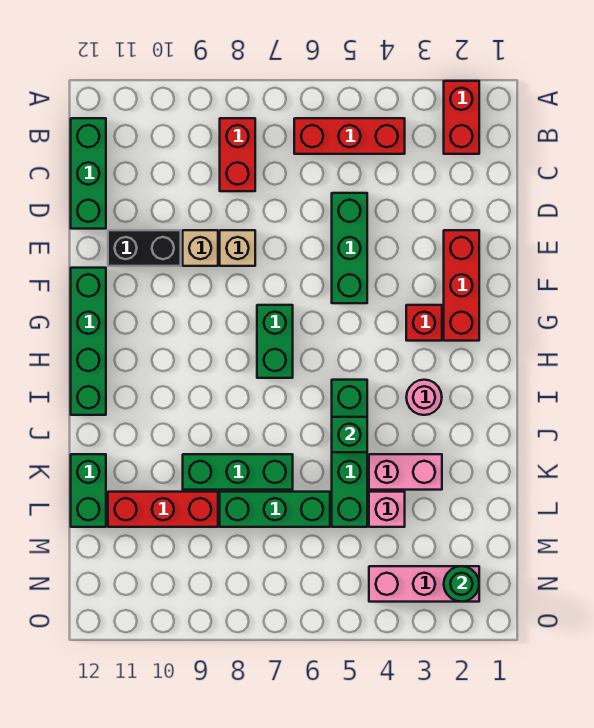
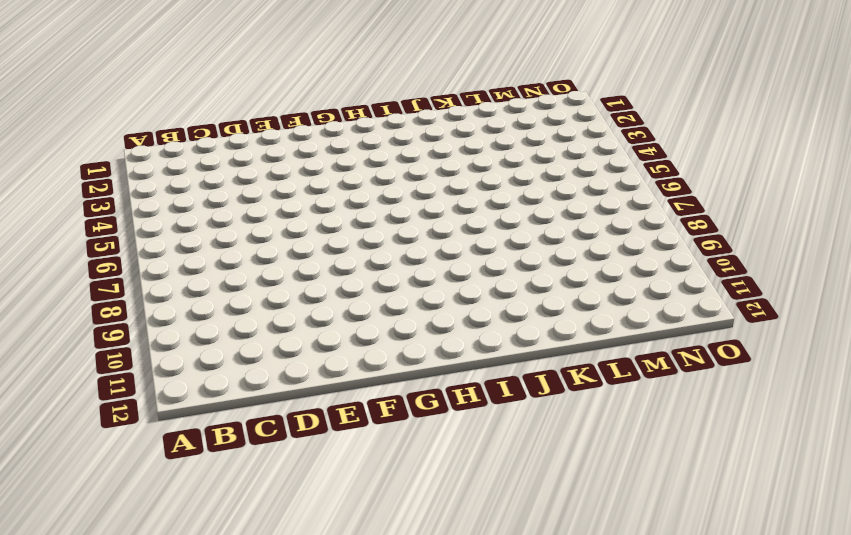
none -> red brick A2:B2 level 1
none -> red brick B4:B6 level 1
none -> red brick B8:C8 level 1

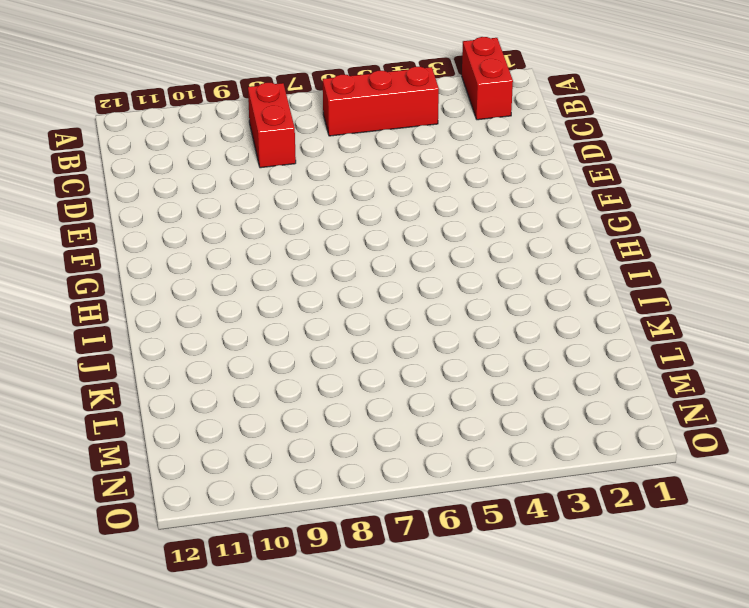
none -> green brick B12:D12 level 1
none -> green brick D5:F5 level 1
none -> red brick E2:G2 level 1

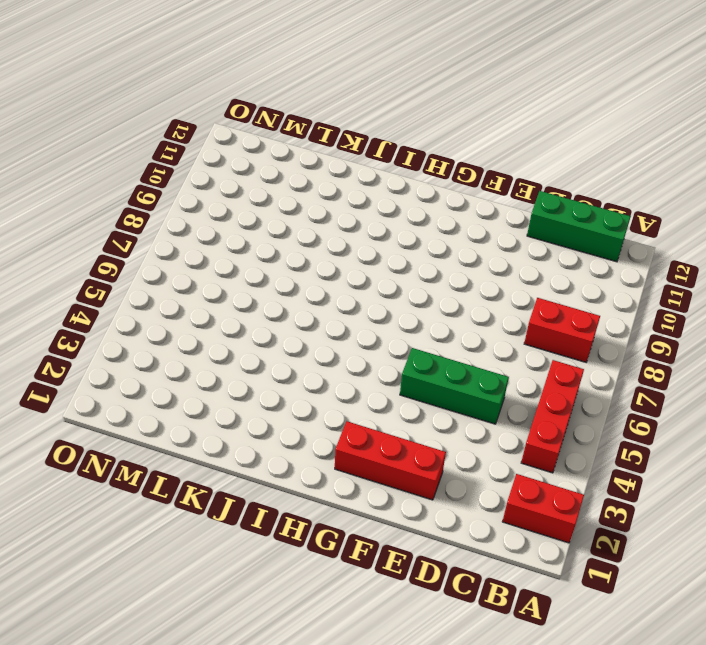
none -> tan brick E8 level 1
none -> tan brick E9 level 1
none -> black brick E10:E11 level 1

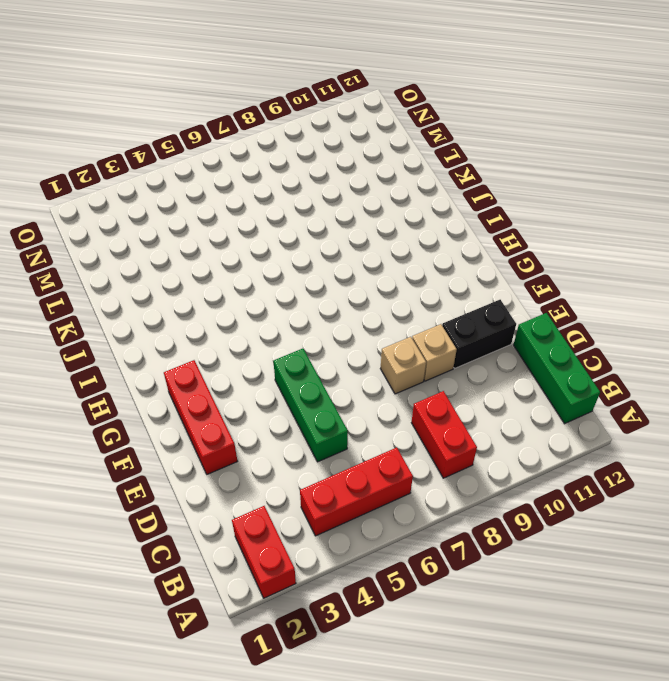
none -> green brick F12:I12 level 1
none -> red brick G3 level 1
none -> green brick G7:H7 level 1

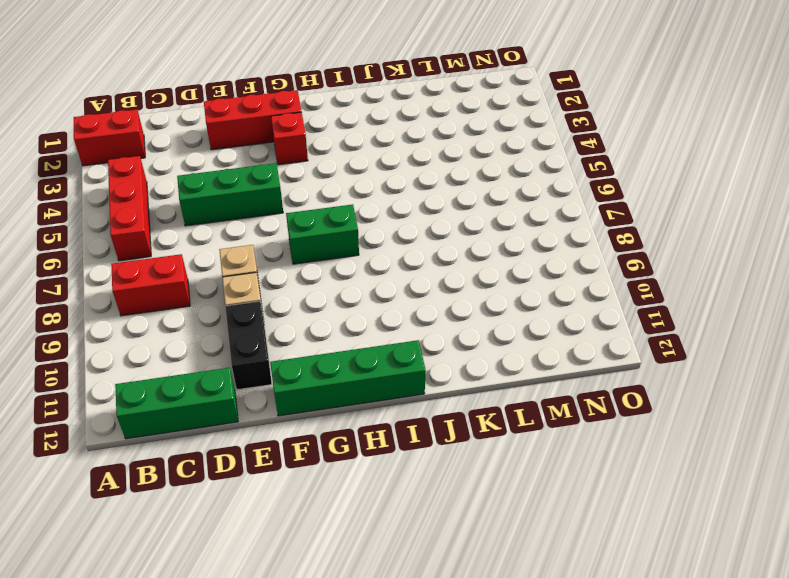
none -> pink round brick I3 level 1
none -> green brick I5:L5 level 1
none -> pink brick K3:K4 level 1

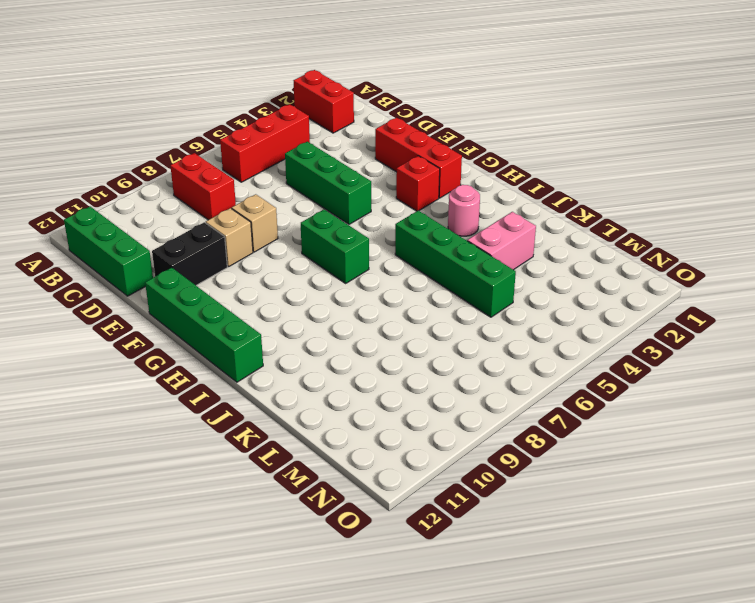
none -> green brick K7:K9 level 1
none -> green brick K12:L12 level 1
none -> pink brick L4 level 1

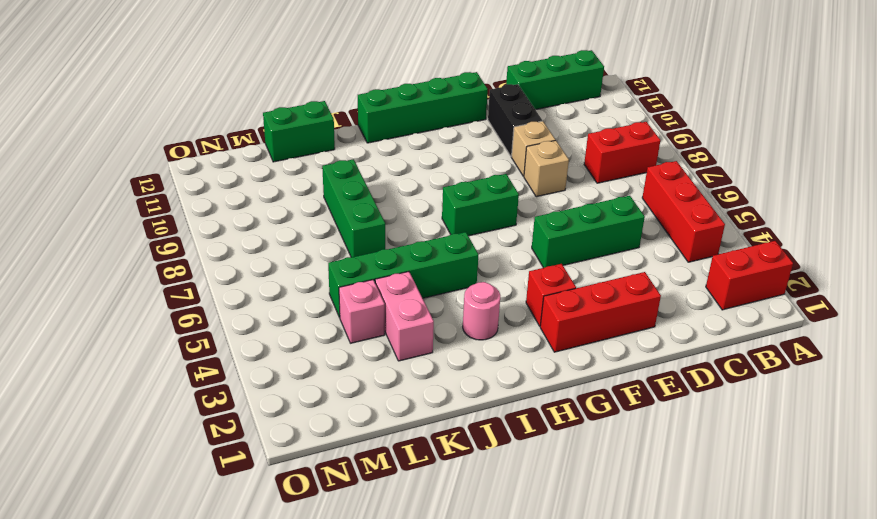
none -> green brick L6:L8 level 1
none -> red brick L9:L11 level 1
none -> pink brick N2:N4 level 1

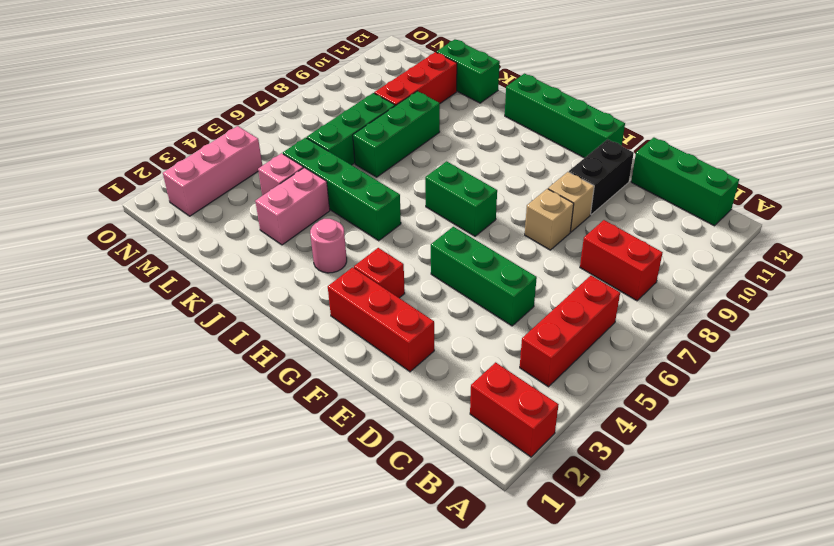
none -> green brick J5 level 2
none -> green round brick N2 level 2

